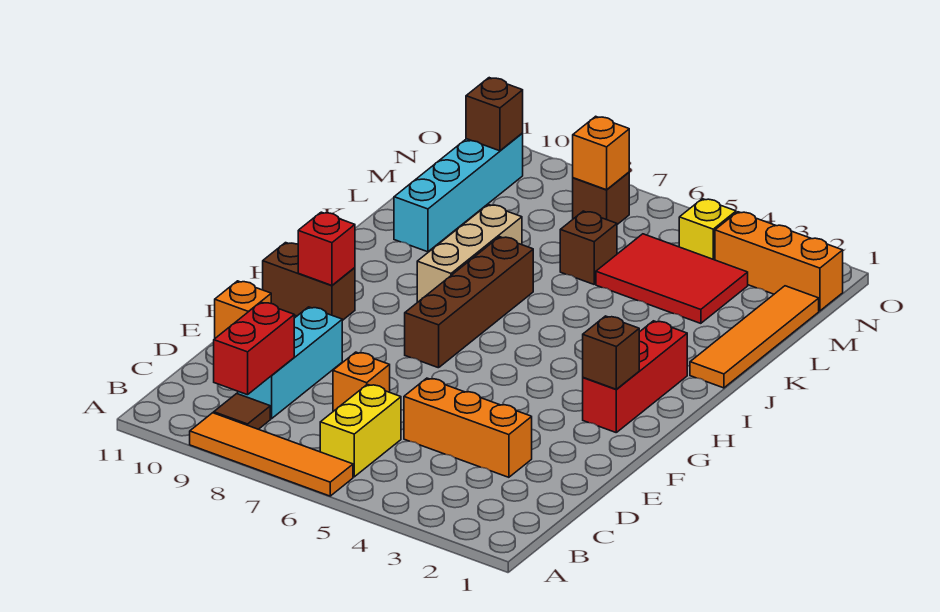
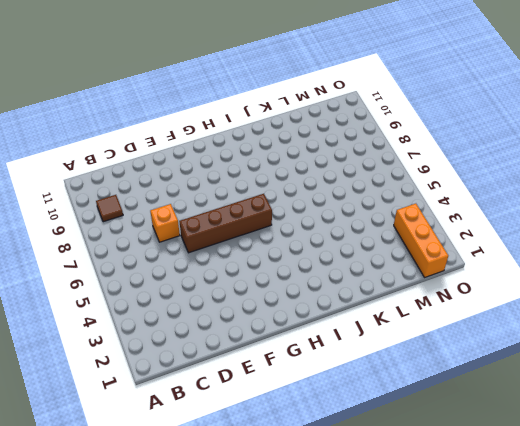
brown brick E6:H6 level 1 -> brown brick G7:J7 level 1
none -> orange tile A6:A9 level 1
none -> yellow brick B6:C6 level 1
none -> cyan brick C9:E9 level 1

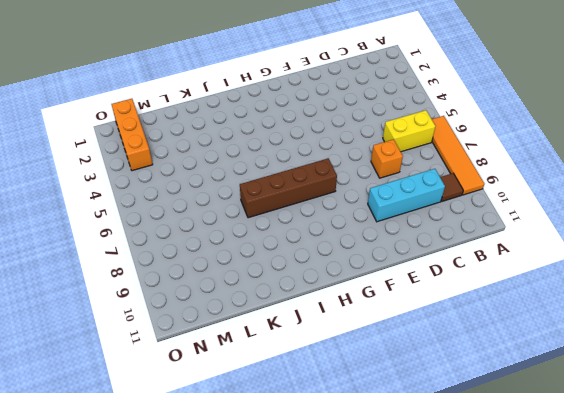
none -> orange brick D3:D5 level 1
none -> orange brick E11 level 1
none -> red brick G2:I2 level 1

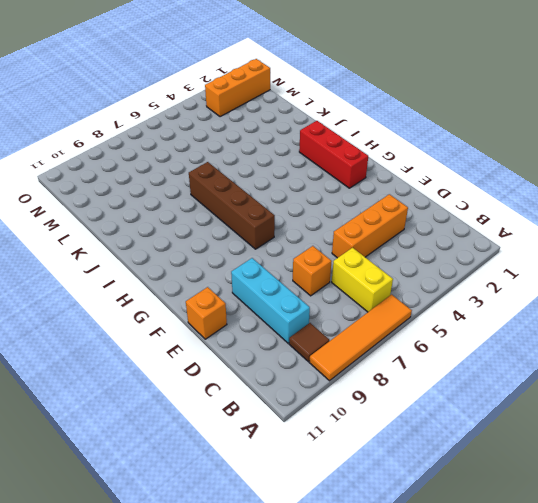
none -> brown brick G10:G11 level 1
none -> tan brick I8:K8 level 1
none -> orange tile J1:M1 level 1

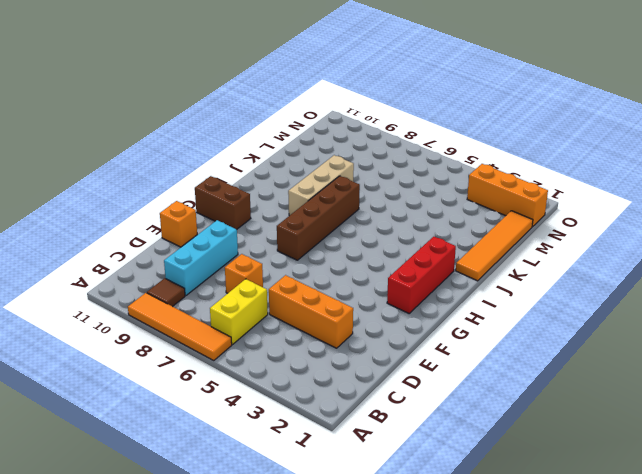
none -> cyan brick K10:N10 level 1
none -> red tile L3:M5 level 1
none -> brown brick L6 level 1

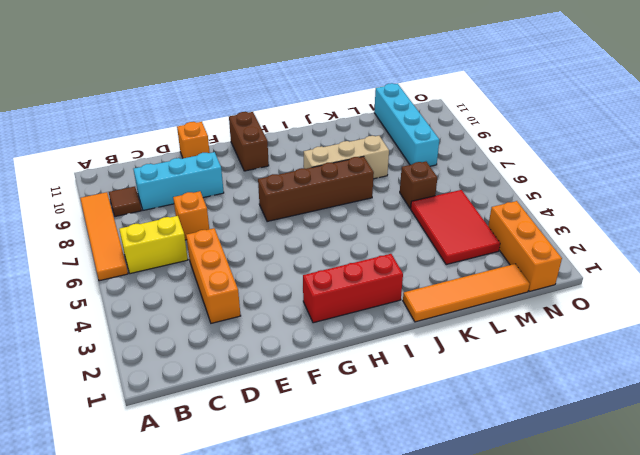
cyan brick M8:M11 level 1 -> cyan brick K10:N10 level 1
none -> yellow brick N4 level 1
none -> brown brick N7 level 1
none -> red brick B9:C9 level 2

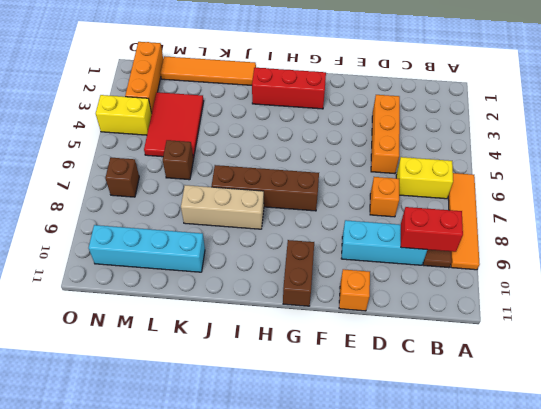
yellow brick N4:O4 level 1 -> yellow brick N4 level 1
none -> brown brick G2 level 2
none -> red brick G10 level 2
none -> orange brick N7 level 2

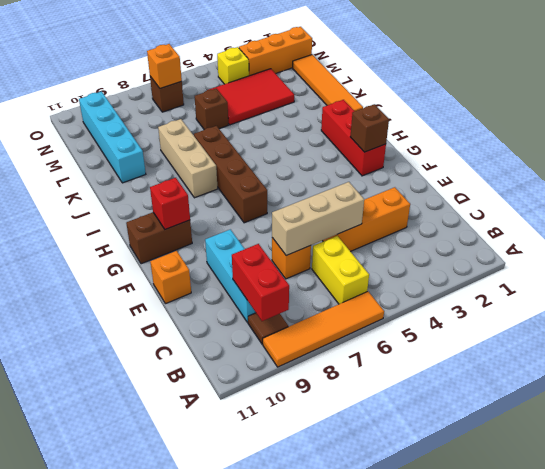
tan brick D5:D7 level 2 -> none
none -> brown brick N10 level 2

